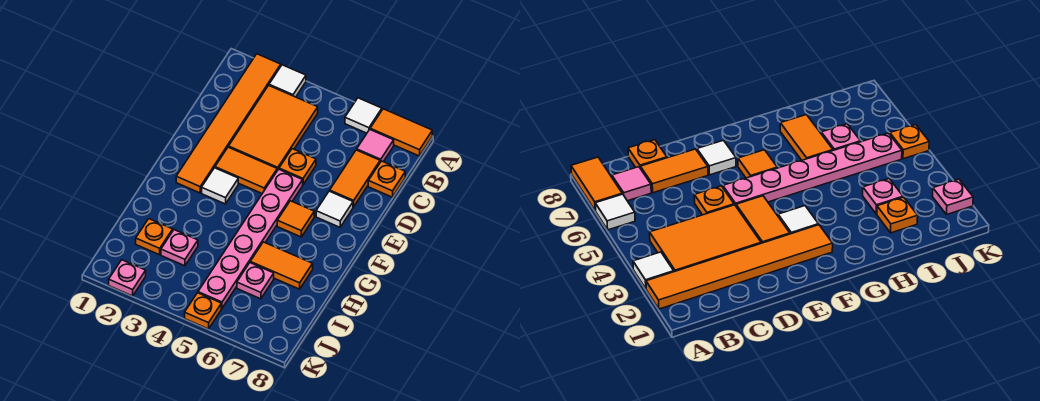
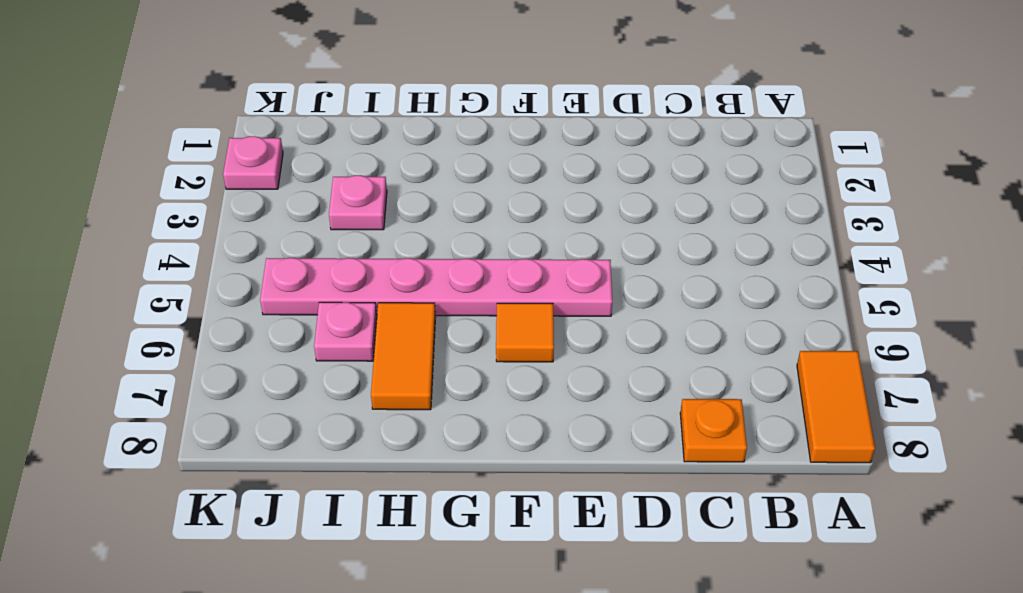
none -> orange tile A2:F2 level 1
none -> white tile A3 level 1
none -> white tile A6 level 1

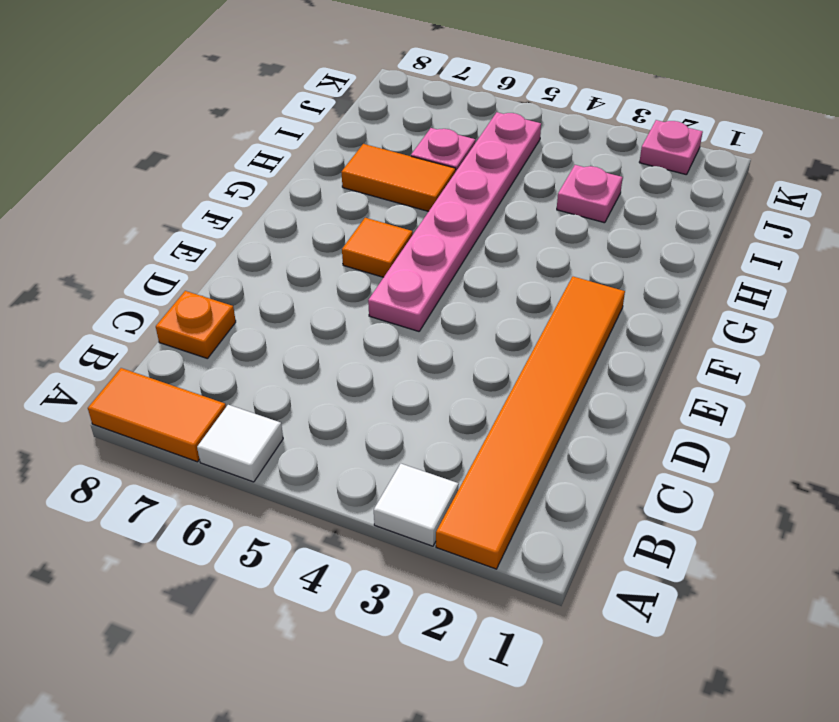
none -> orange tile B3:D4 level 1
none -> pink tile B7 level 1
none -> orange tile C7:D7 level 1

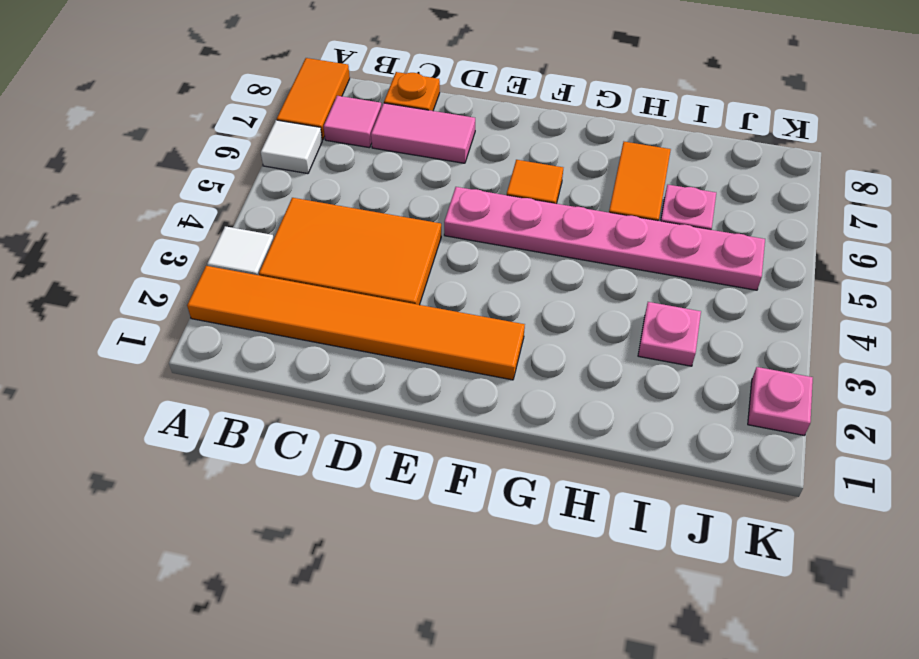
pink tile C7:D7 level 1 -> orange tile C7:D7 level 1
none -> orange plate D5 level 1
none -> orange tile E3:E4 level 1
none -> white tile E7 level 1

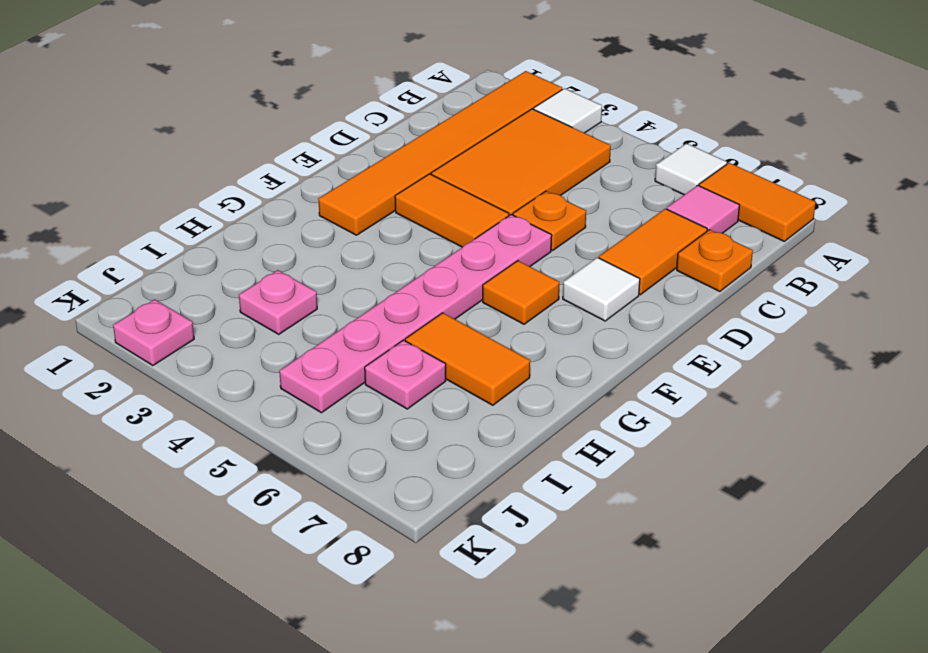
none -> white tile F3 level 1
none -> orange plate I2 level 1
none -> orange plate K5 level 1

